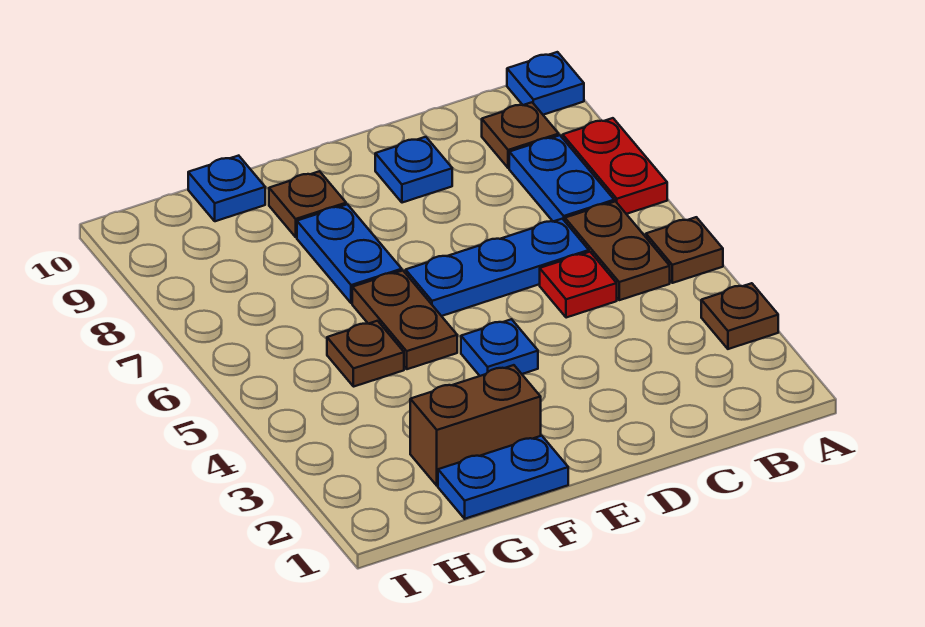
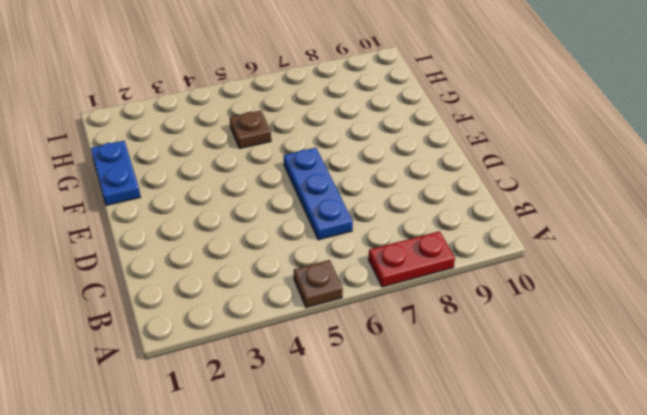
none -> brown plate A3 level 1
none -> blue plate A10 level 1
none -> brown plate B5:B6 level 1

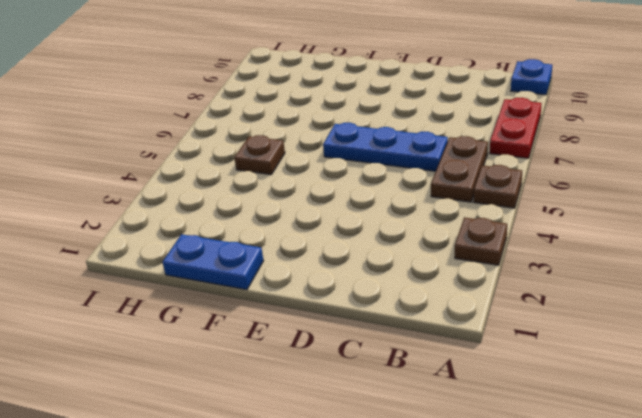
none -> blue plate B7:B8 level 1
none -> brown plate B9 level 1
none -> red plate C5 level 1

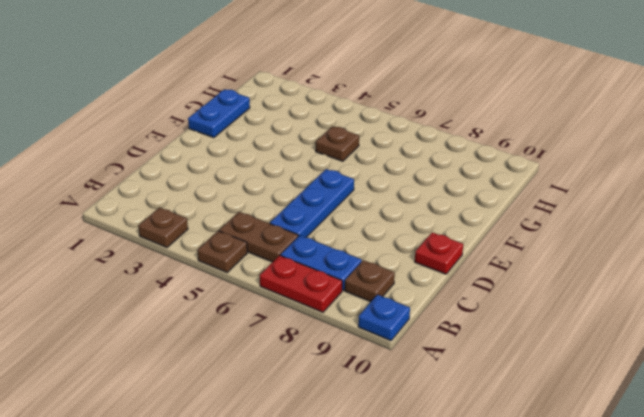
red plate D10 level 1 -> red plate C5 level 1
none -> blue plate D9 level 1
none -> blue plate E4 level 1
none -> brown brick F2:G2 level 1

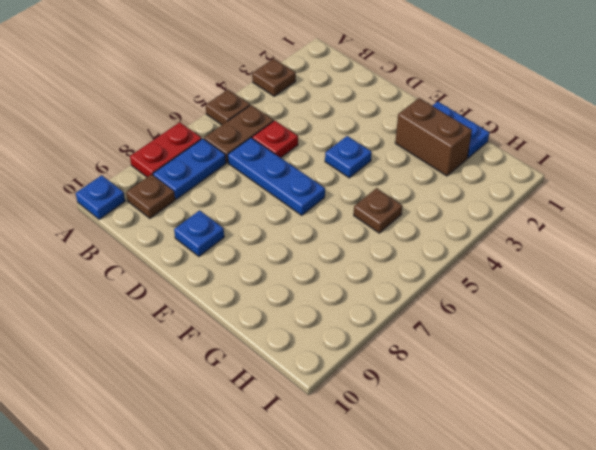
none -> brown plate F5:F6 level 1
none -> blue plate F7:F8 level 1
none -> brown plate F9 level 1

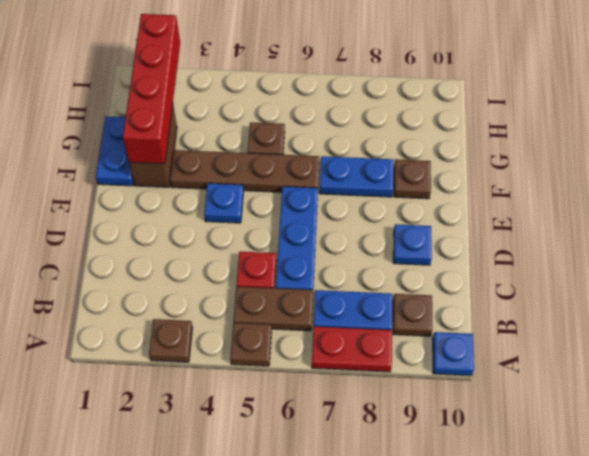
red brick F2:I2 level 2 -> none
brown plate F3:F6 level 1 -> brown plate F5:F6 level 1
none -> blue plate G10 level 1

